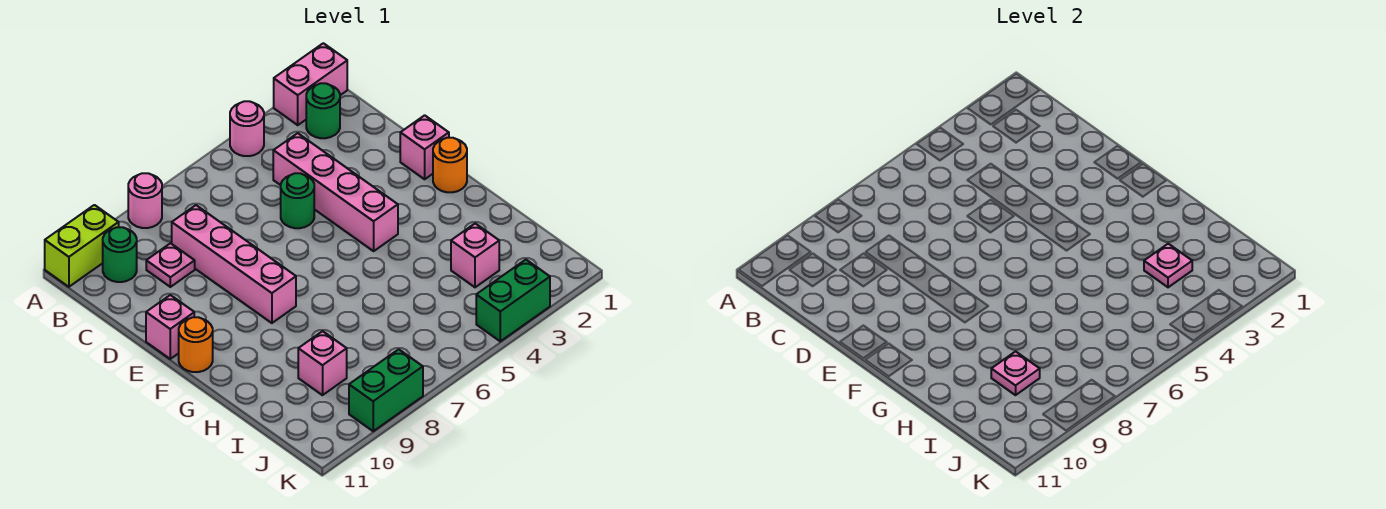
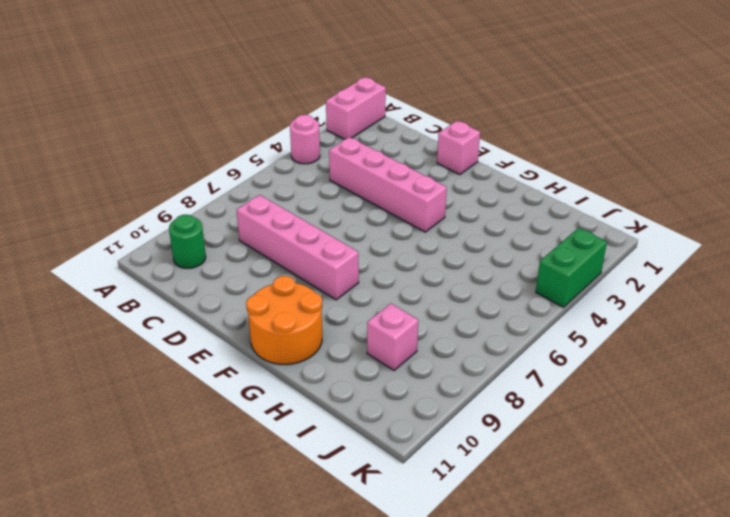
orange round brick F10:G11 level 1 -> orange round brick F11 level 1
none -> pink round brick A8 level 1
none -> lime brick A10:A11 level 1
none -> green round brick B2 level 1

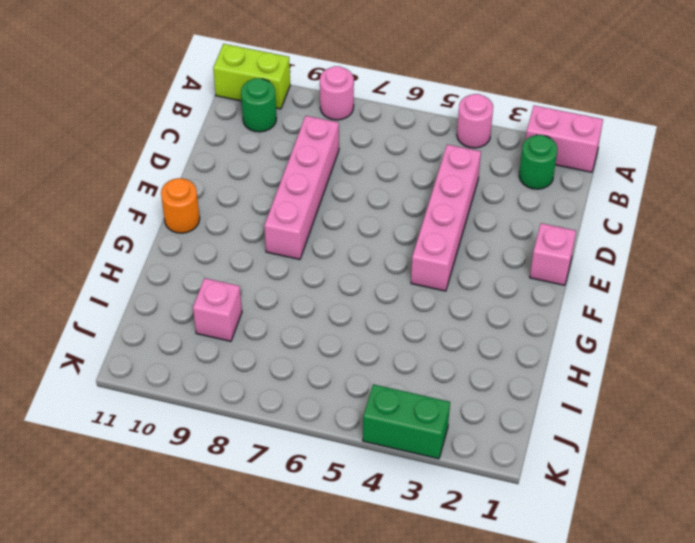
none -> pink plate C9 level 1
none -> green round brick D5 level 1
none -> pink brick E11 level 1

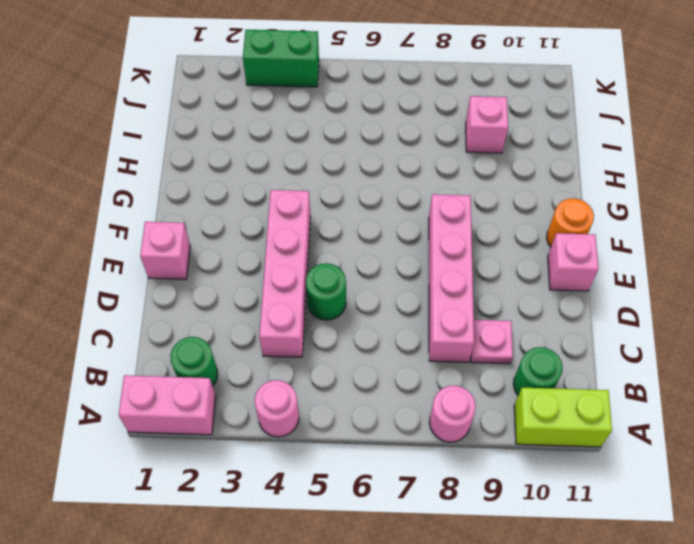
none -> orange round brick F1 level 1
none -> pink brick I3 level 1
none -> green brick K8:K9 level 1

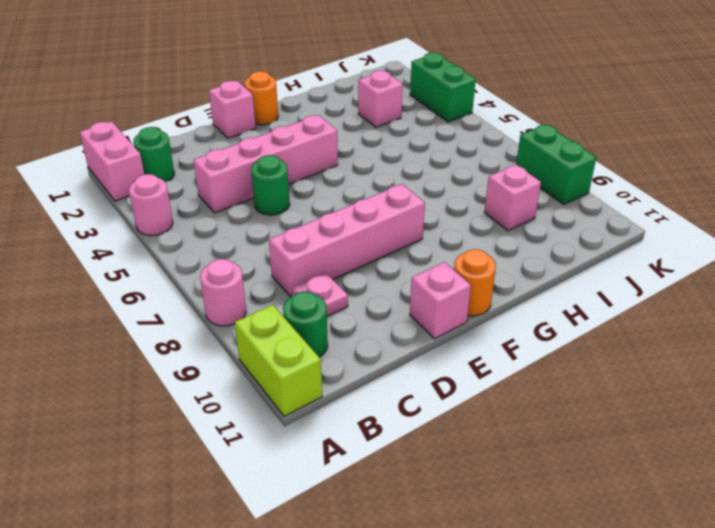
none -> pink plate I3 level 2
none -> pink plate I9 level 2

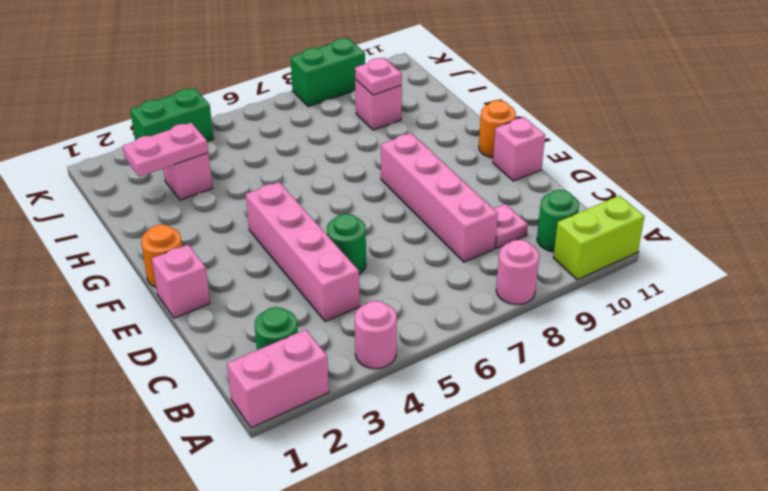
pink plate I2:I3 level 2 -> pink plate I3 level 2

